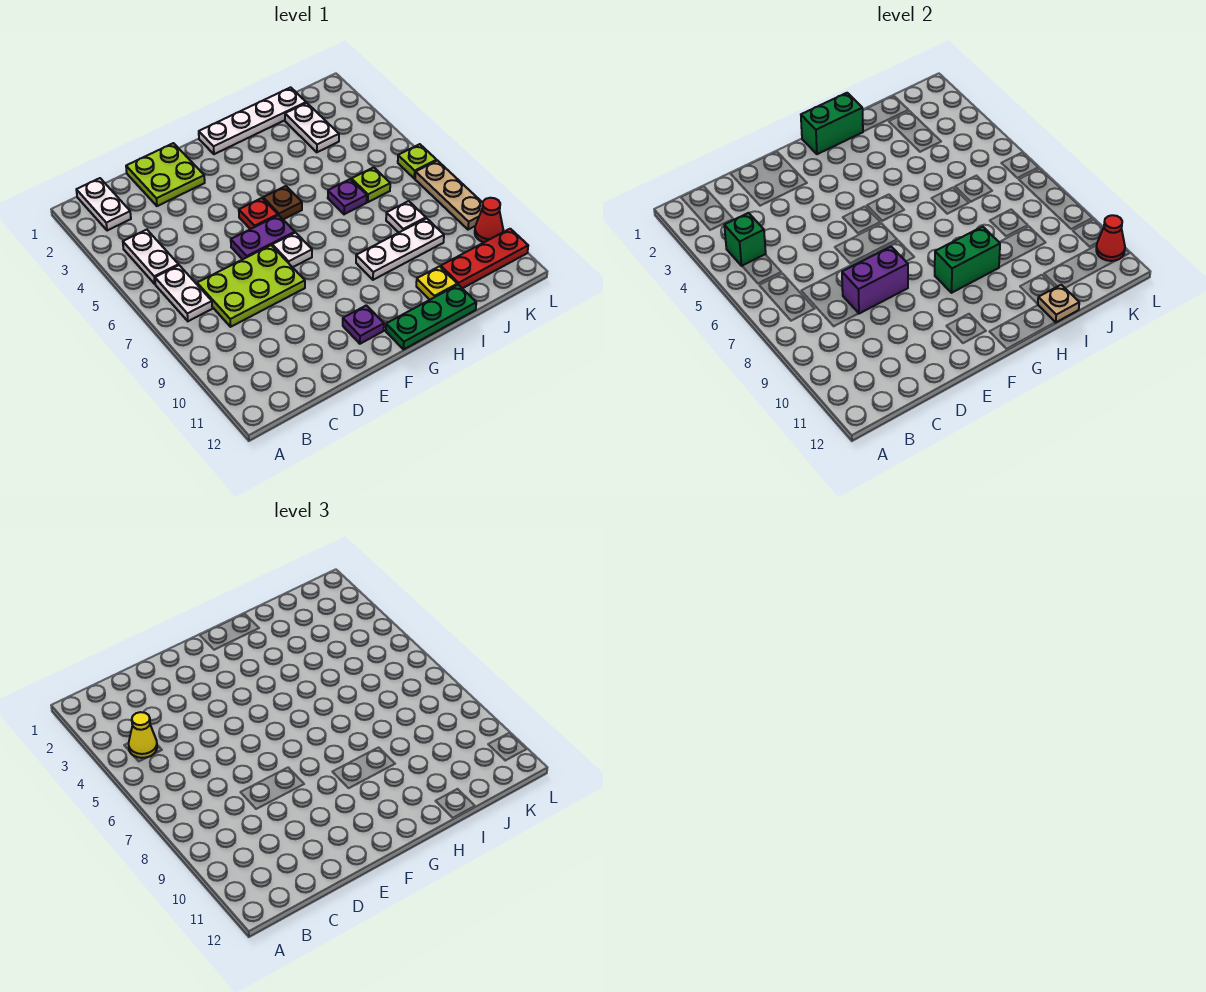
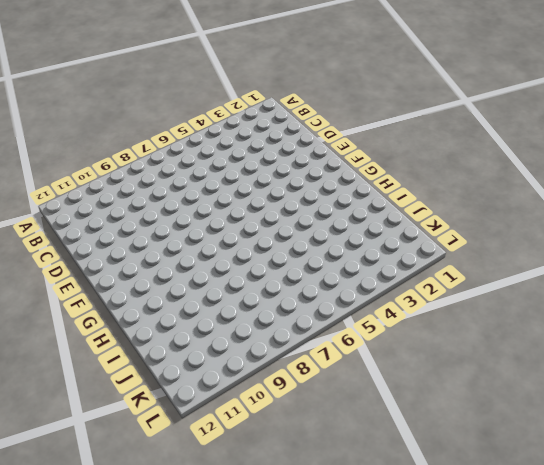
none -> white plate B1:B2 level 1
none -> white plate B4:B5 level 1
none -> white plate B6:B7 level 1

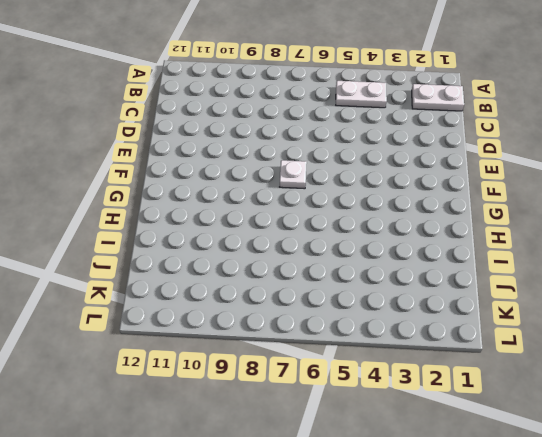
none -> white plate B6:B7 level 1
none -> lime plate C7:E8 level 1
none -> lime plate D1:E2 level 1

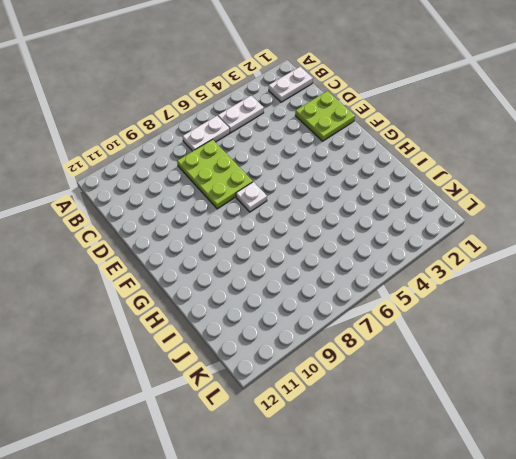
none -> purple plate E6:F6 level 1
none -> red plate F5 level 1
none -> purple plate F11 level 1

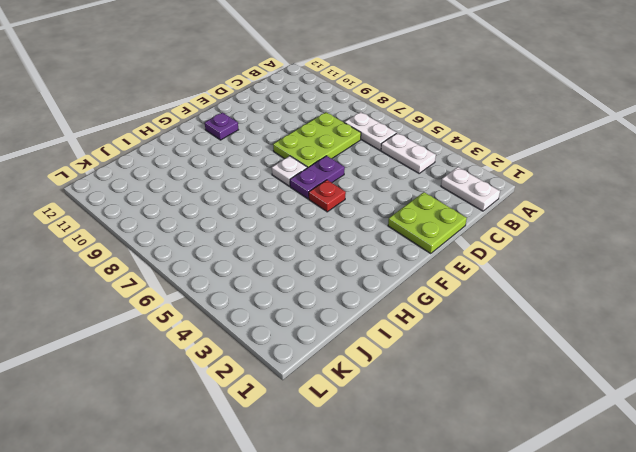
none -> white plate G1:J1 level 1
none -> brown plate G5 level 1
none -> green plate G12:I12 level 1

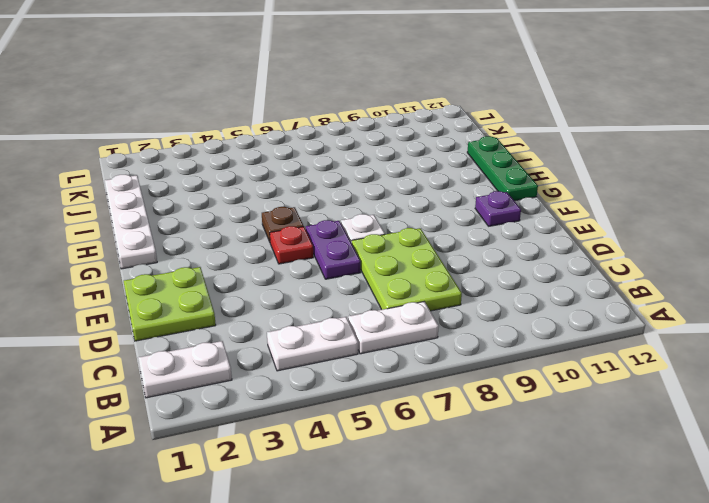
none -> white plate H9:J9 level 1
none -> purple plate I6 level 1
none -> yellow plate I11 level 1

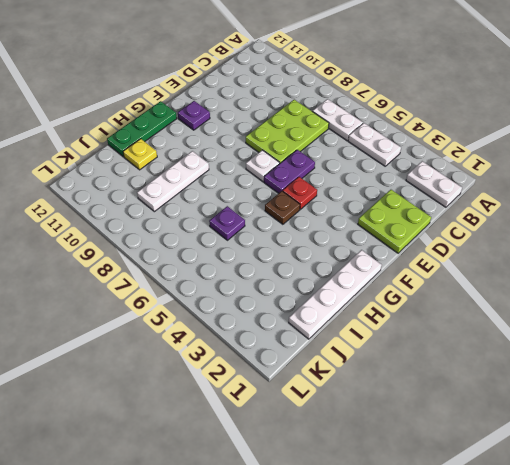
none -> white plate J2:J3 level 1
none -> lime plate J6 level 1
none -> white plate J8 level 1

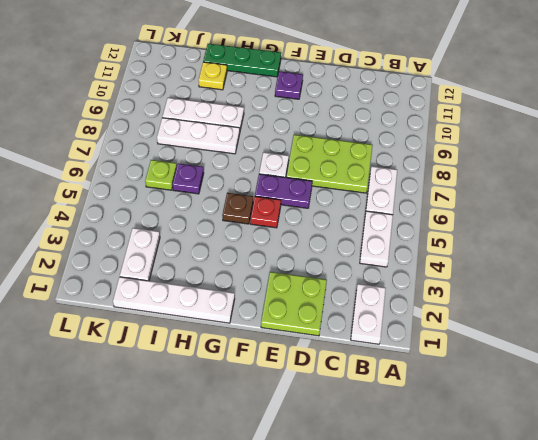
white plate H8:J8 level 1 -> white plate J8 level 1
none -> red plate J11:L11 level 1
none -> lime plate L6 level 1
none -> tan plate L7:L9 level 1

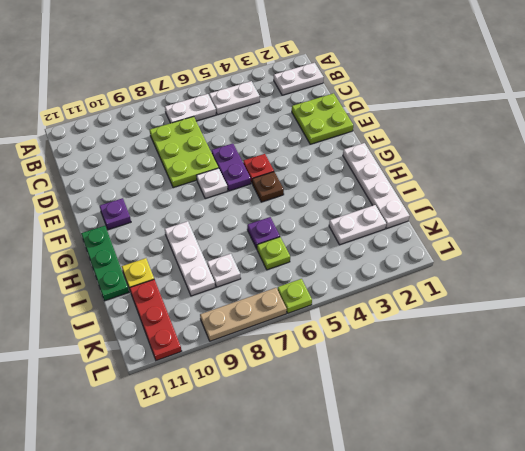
none -> red cone L10 level 1
none -> green brick B4 level 2
none -> purple brick D8:E8 level 2

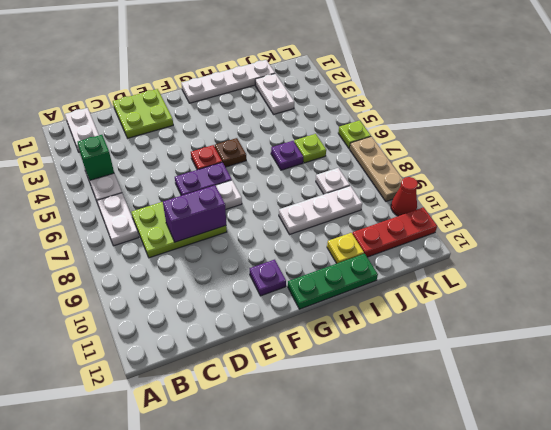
none -> green brick G1:H1 level 2
none -> green brick G9:H9 level 2
none -> tan plate I12 level 2

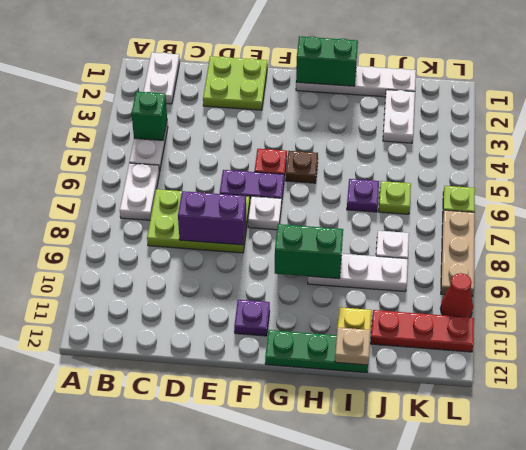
none -> red cone L11 level 2
none -> yellow cone B4 level 3

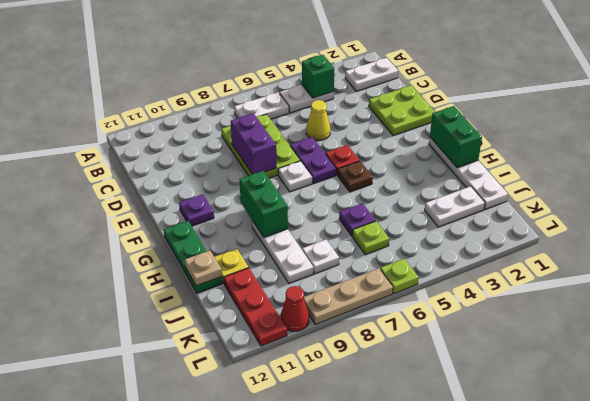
yellow cone D5 level 1 -> yellow cone B4 level 3
none -> red cone L11 level 2

